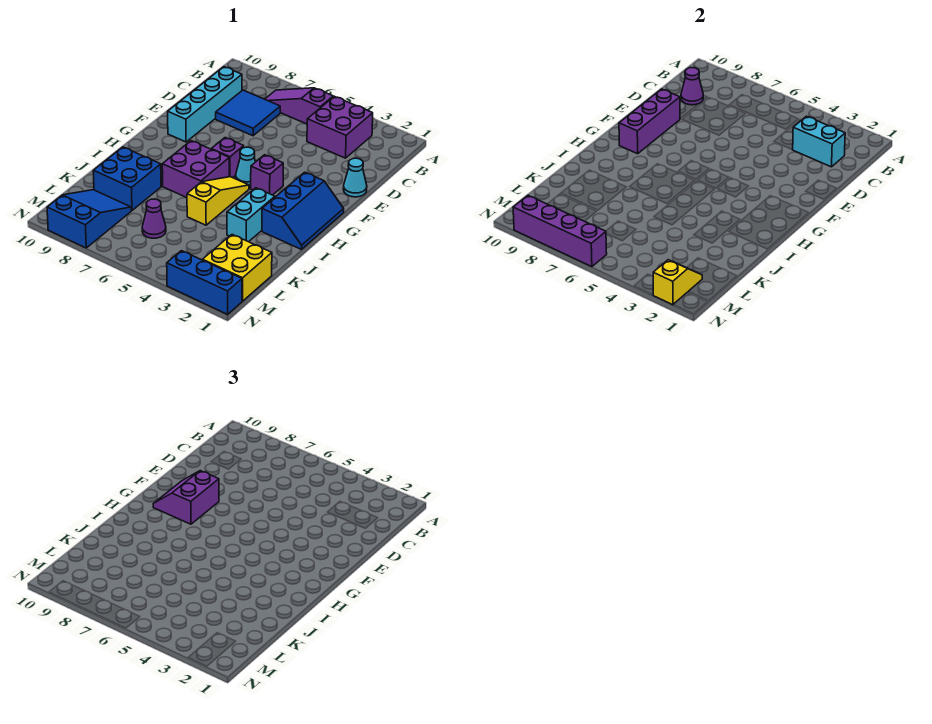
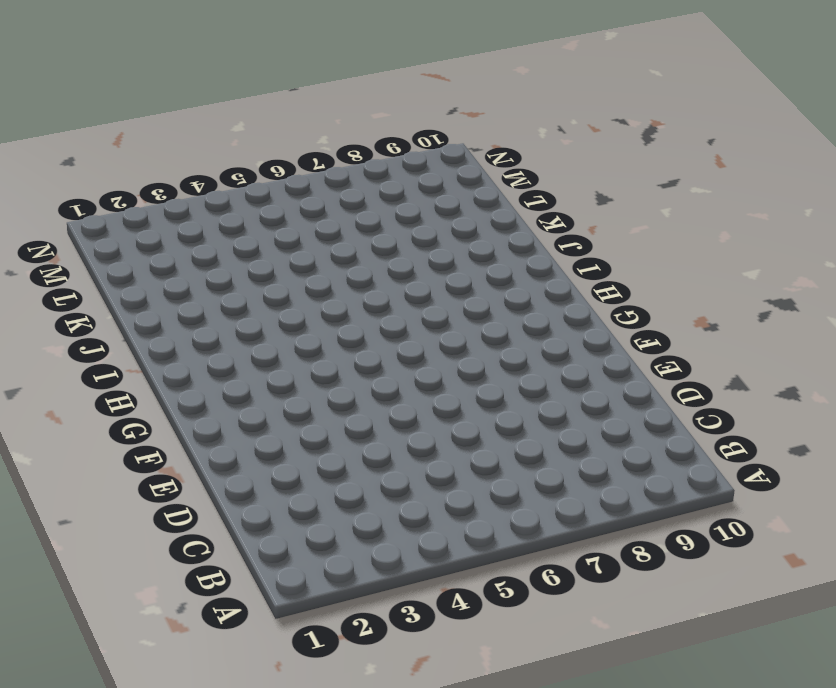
none -> purple brick B3:C4 level 1
none -> purple slope B5:B7 level 1 top 5
none -> blue tile C7:D8 level 1

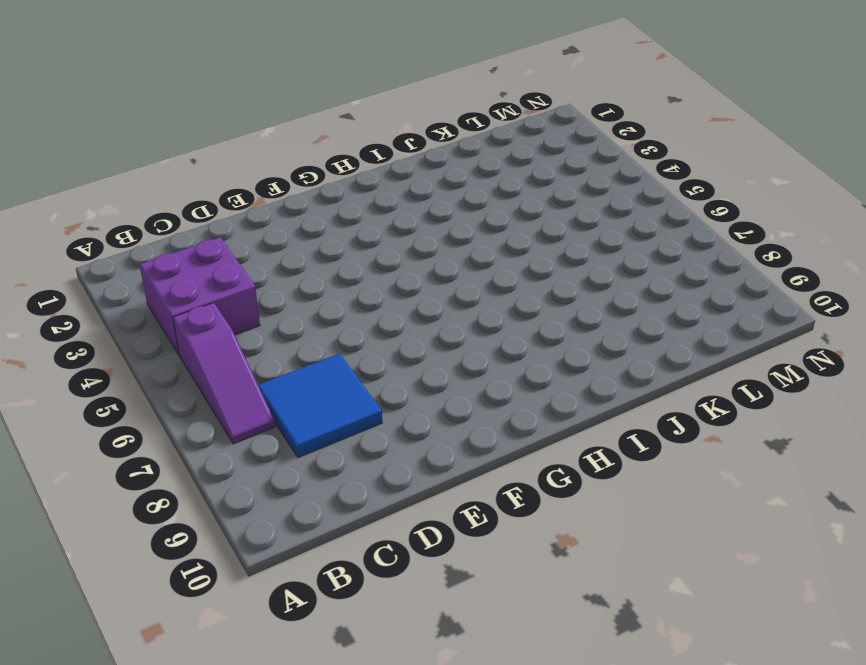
none -> cyan brick C9:F9 level 1
none -> cyan cone E1 level 1
none -> blue slope G1:I2 level 1 top 2

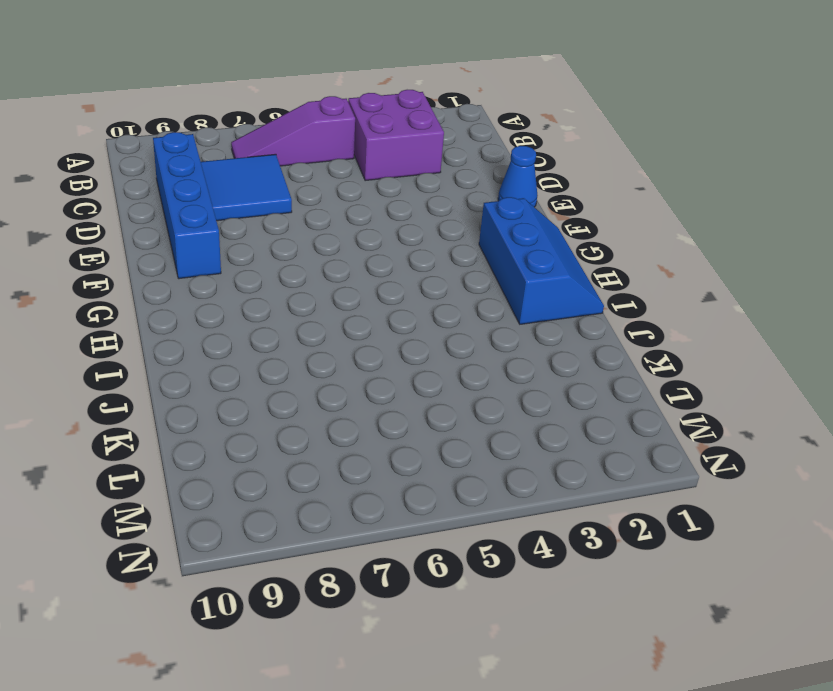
blue brick C9:F9 level 1 -> cyan brick C9:F9 level 1
blue cone E1 level 1 -> cyan cone E1 level 1
none -> purple brick G4 level 1
none -> cyan cone G5 level 1
none -> purple brick G6 level 1

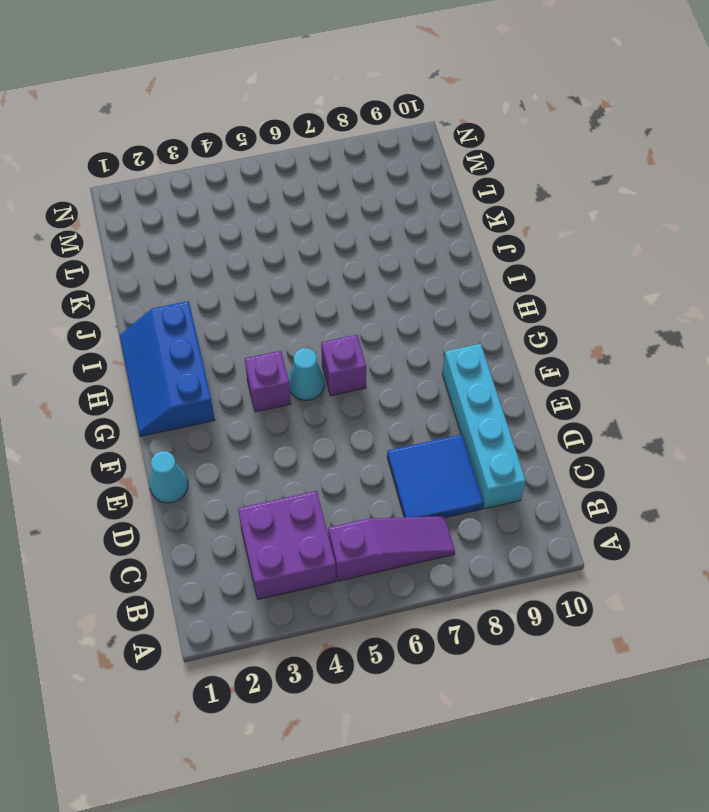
none -> yellow slope H5:J5 level 1 top J
none -> purple brick H6:I7 level 1
none -> cyan brick I3:J3 level 1

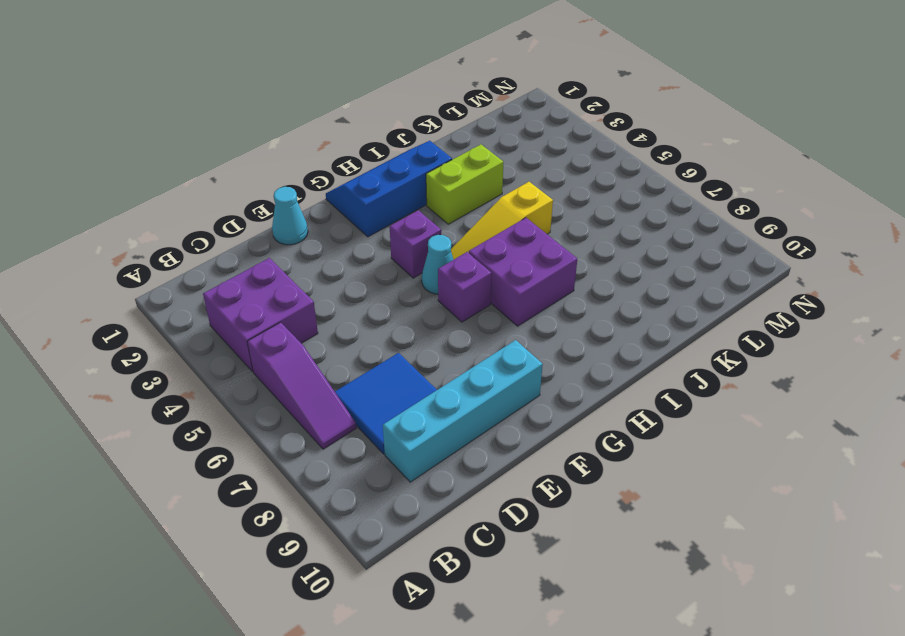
lime brick I3:J3 level 1 -> cyan brick I3:J3 level 1
none -> blue brick J8:K9 level 1
none -> yellow brick L1:M2 level 1
none -> purple cone L6 level 1

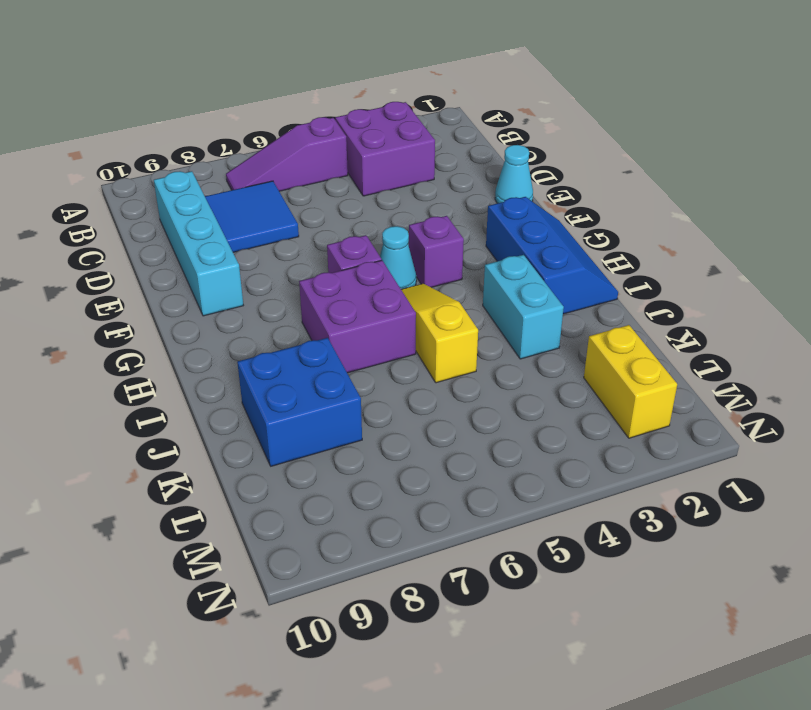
yellow brick L2:M2 level 1 -> yellow brick L1:M2 level 1
none -> purple cone L6 level 1
none -> blue slope L8:N9 level 1 top N
none -> blue brick N1:N3 level 1

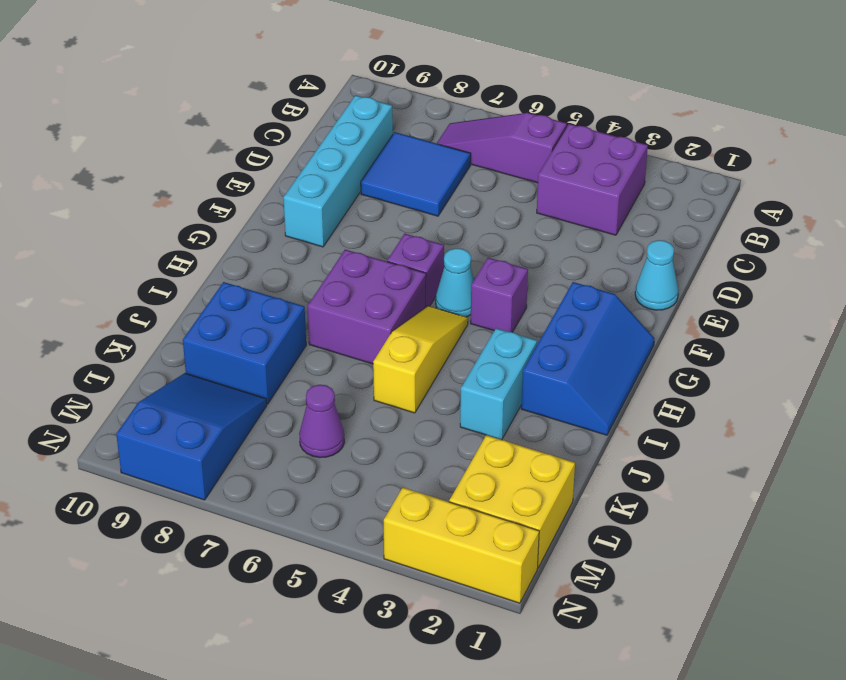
yellow brick N1:N3 level 1 -> blue brick N1:N3 level 1
none -> cyan brick C2:C3 level 2
none -> purple cone C9 level 2
none -> purple brick E9:G9 level 2

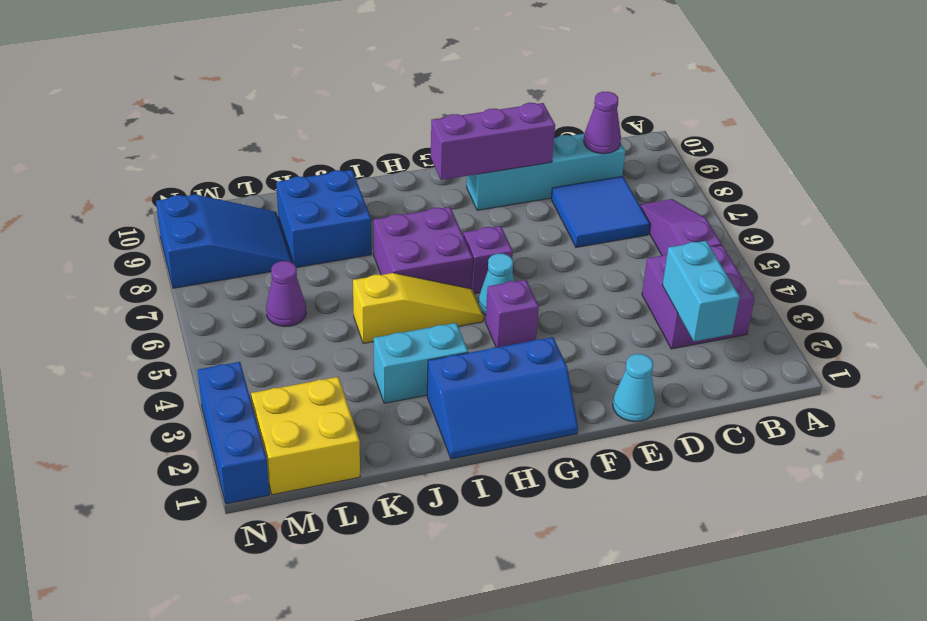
none -> yellow slope M2:N2 level 2 top N
none -> purple brick N6:N9 level 2
none -> purple slope F8:G9 level 3 top 8

